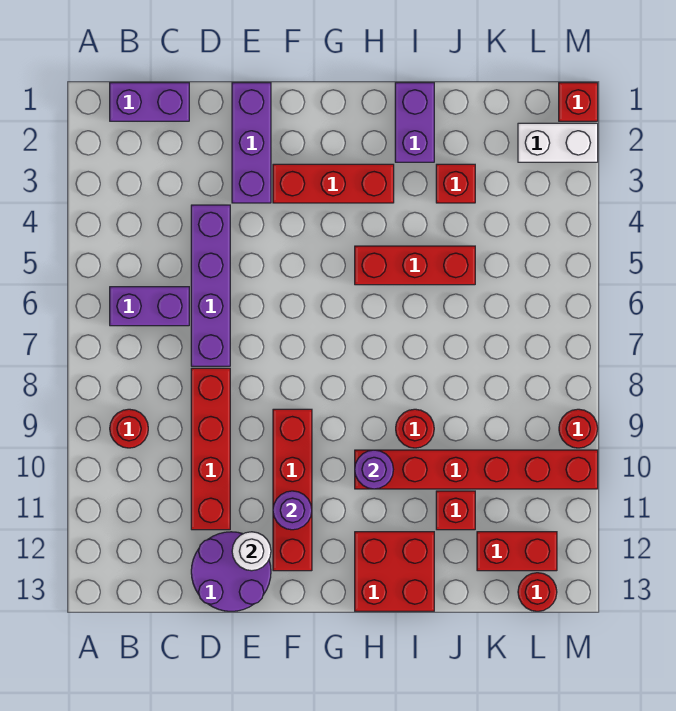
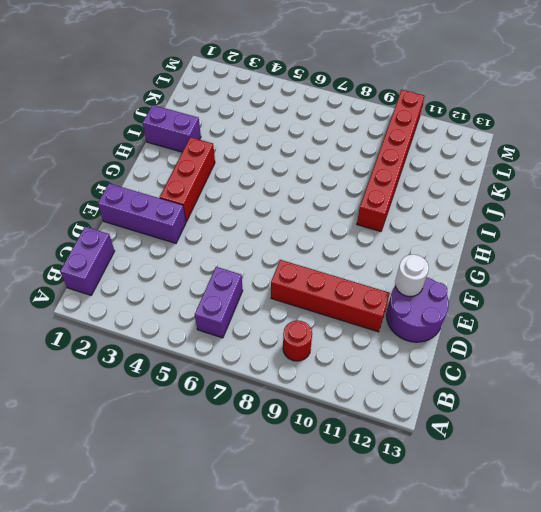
none -> purple brick D4:D7 level 1
none -> red brick F9:F12 level 1
none -> red brick H5:J5 level 1

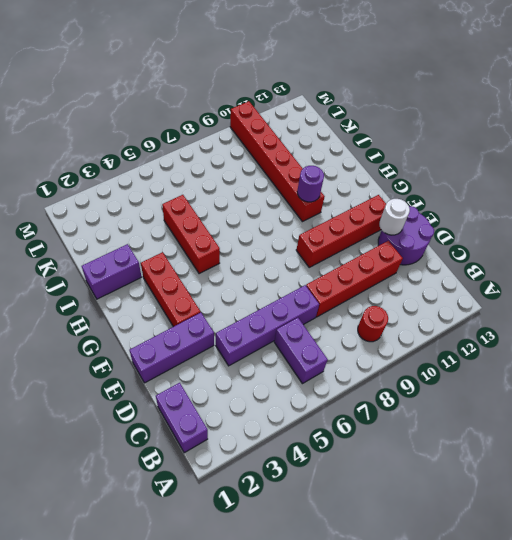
none -> red brick H12:I13 level 1
none -> red round brick I9 level 1
none -> red brick J3 level 1

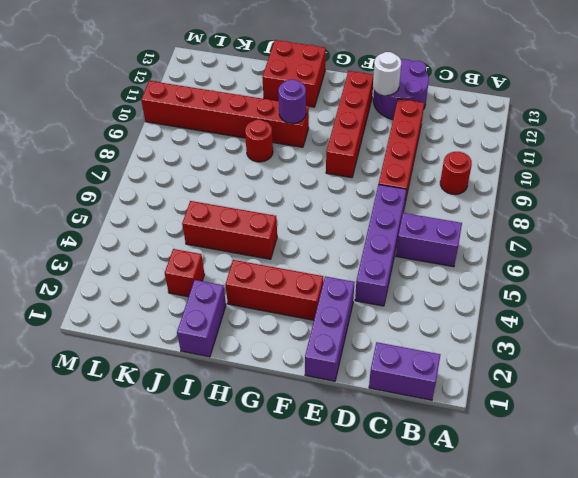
none -> red brick J11 level 1
none -> red brick K12:L12 level 1
none -> white brick L2:M2 level 1

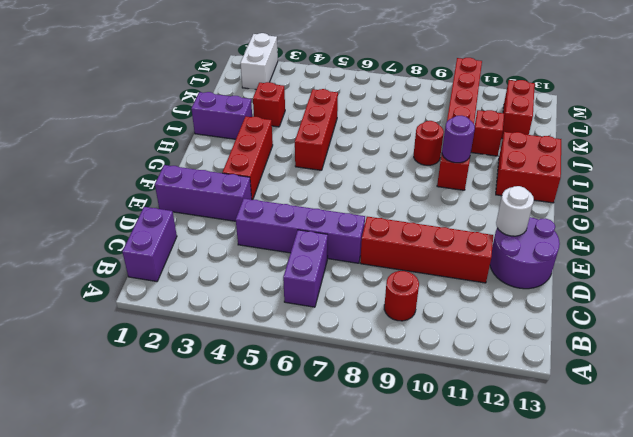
none -> red brick F9:F12 level 1
none -> red round brick L13 level 1
none -> red brick M1 level 1

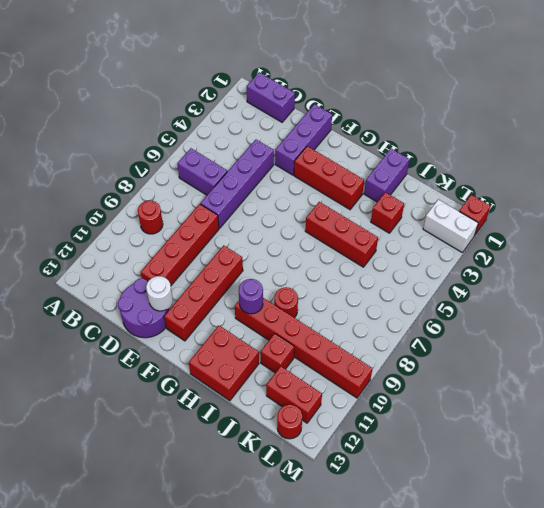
none -> red round brick M9 level 1
none -> purple round brick F11 level 2

